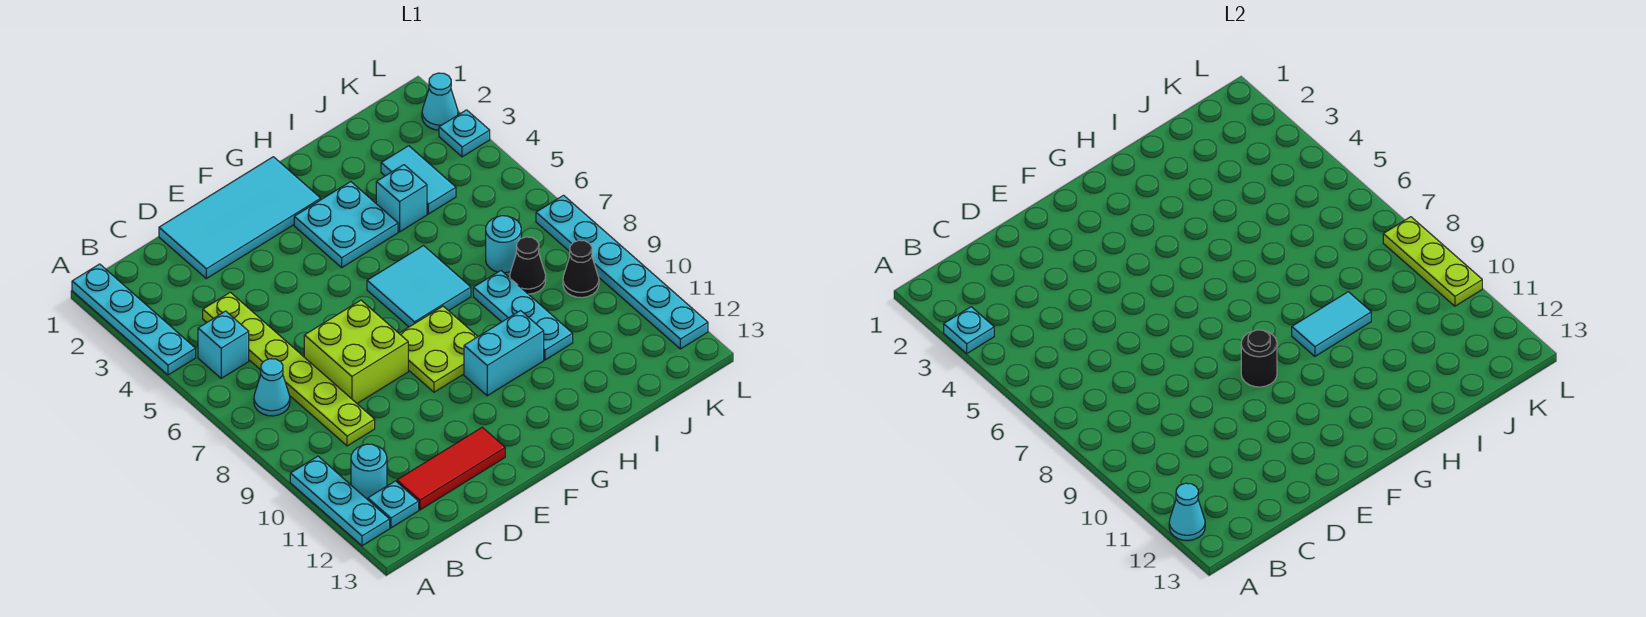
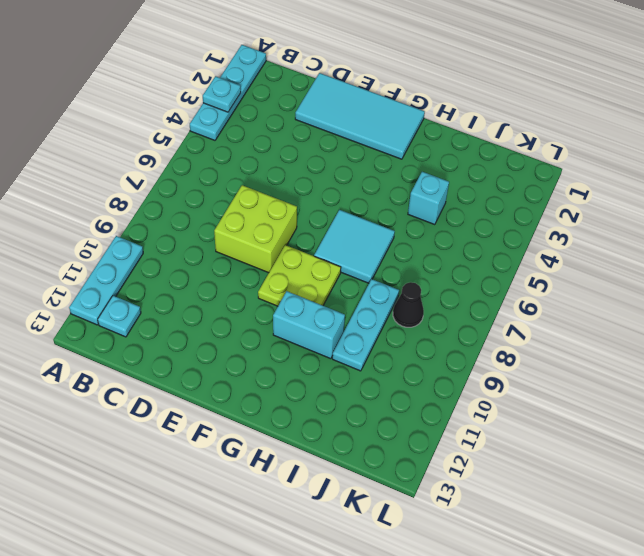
none -> cyan brick B5 level 1
none -> cyan cone B7 level 1
none -> cyan round brick B11 level 1

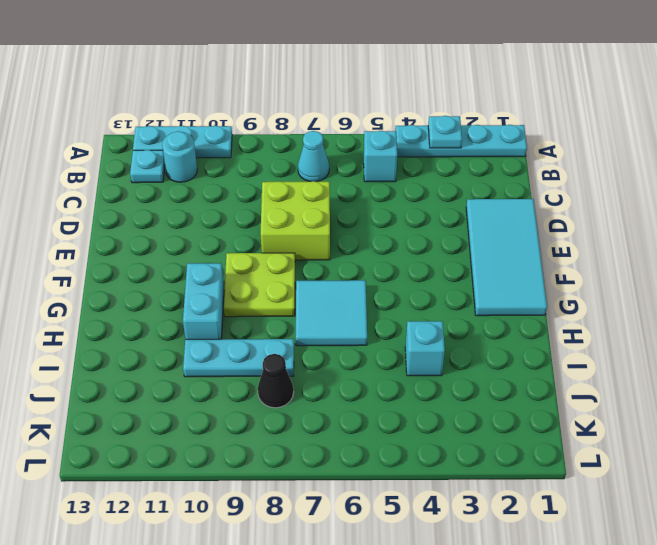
none -> lime plate C4:C9 level 1
none -> red tile C12:E12 level 1
none -> cyan plate G3:H4 level 1

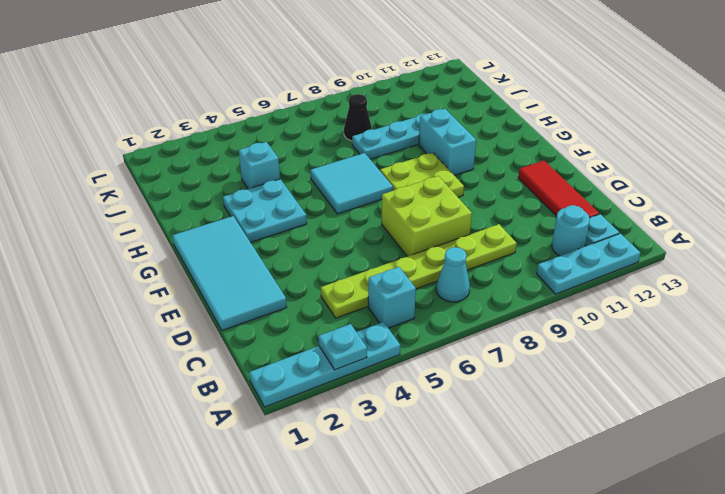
none -> cyan tile J3:J4 level 1
none -> cyan round brick J7 level 1
none -> black cone K9 level 1

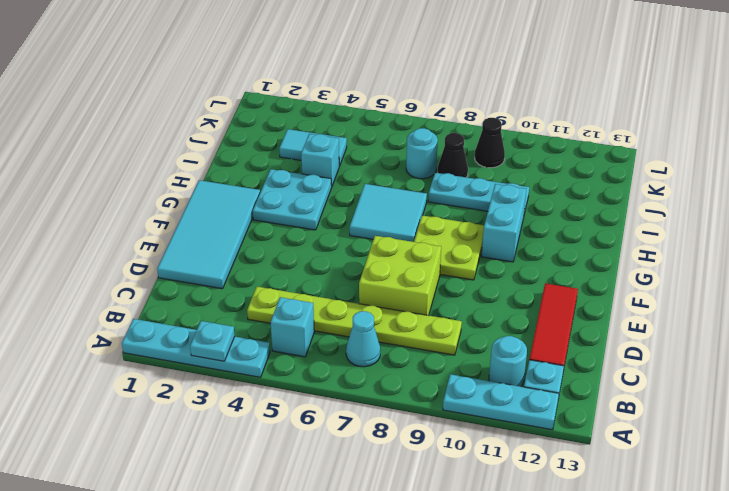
none -> cyan cone L2 level 1
none -> cyan plate L3 level 1
none -> cyan plate L7:L12 level 1

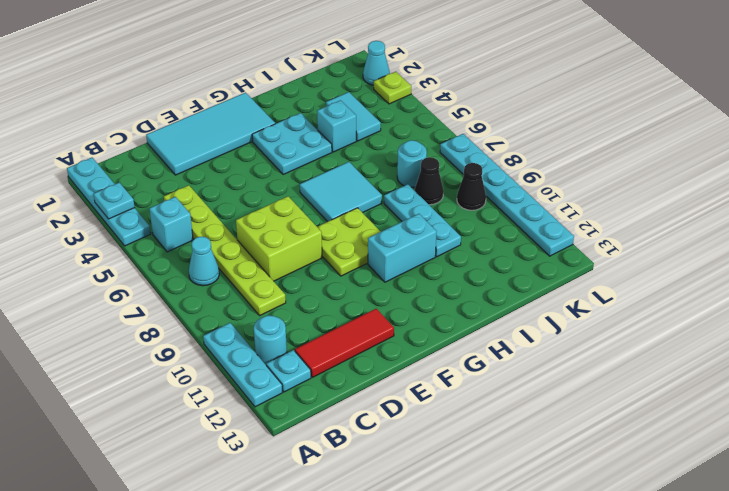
lime plate L3 level 1 -> cyan plate L3 level 1
none -> cyan cone A12 level 2
none -> black round brick F9 level 2
none -> cyan tile H9:I9 level 2

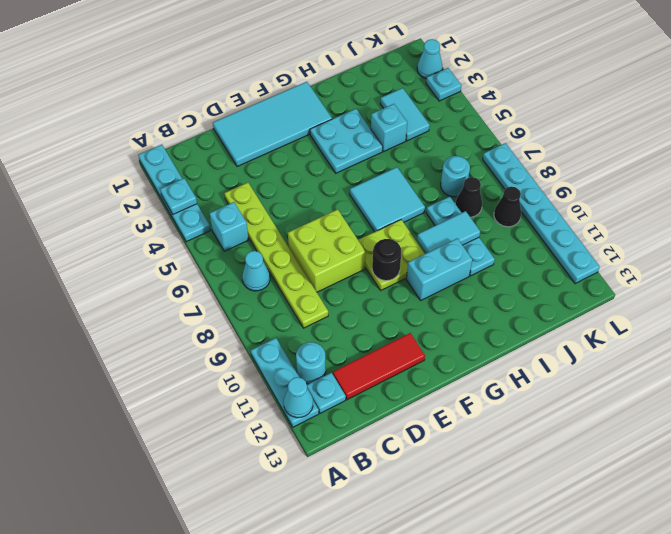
none -> lime plate L8:L10 level 2

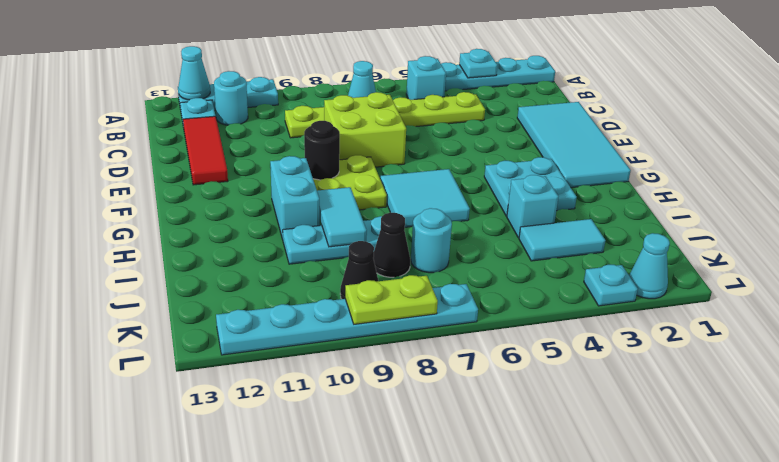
lime plate L8:L9 level 2 -> lime plate L8:L10 level 2

